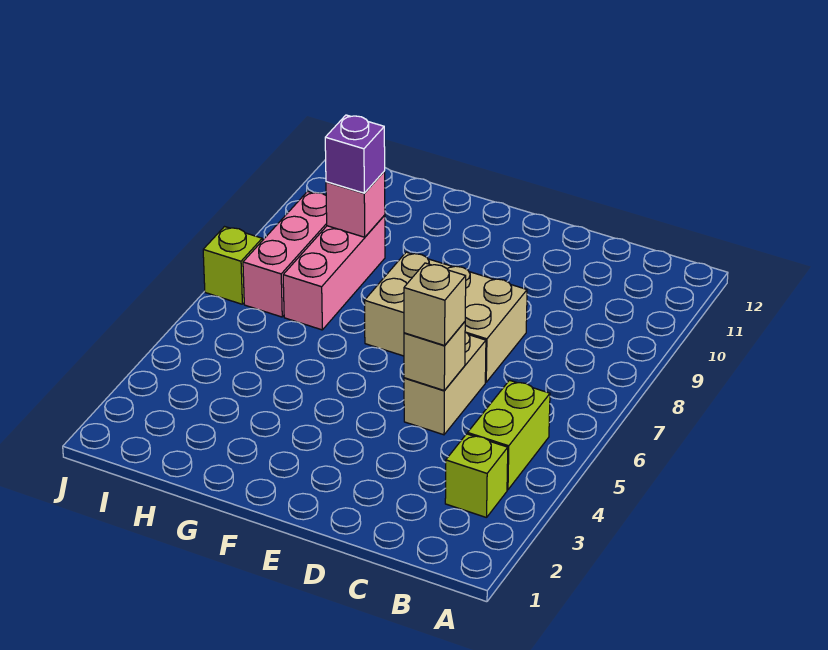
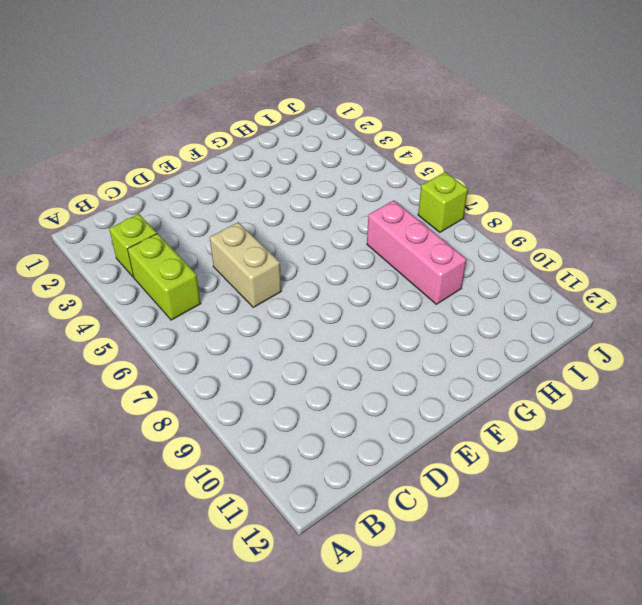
none -> tan brick D7:F8 level 1
none -> pink brick I7:I9 level 1

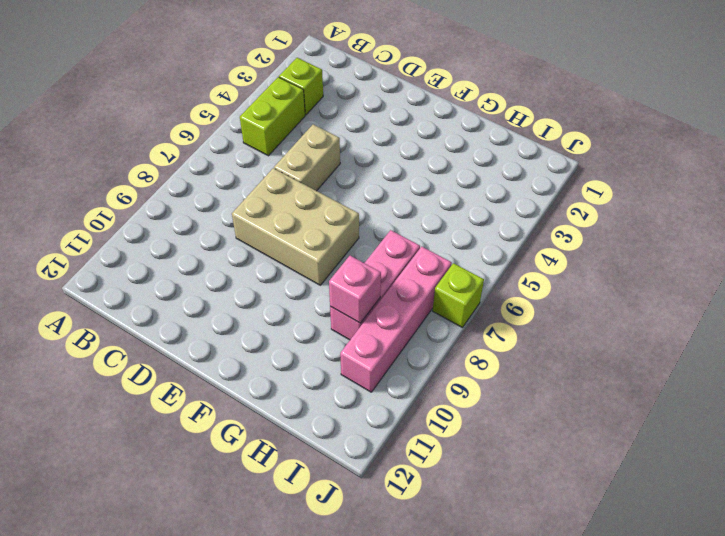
pink brick I7:I10 level 1 -> pink brick I7:I9 level 1
none -> tan brick D5 level 2
none -> tan brick D5 level 3

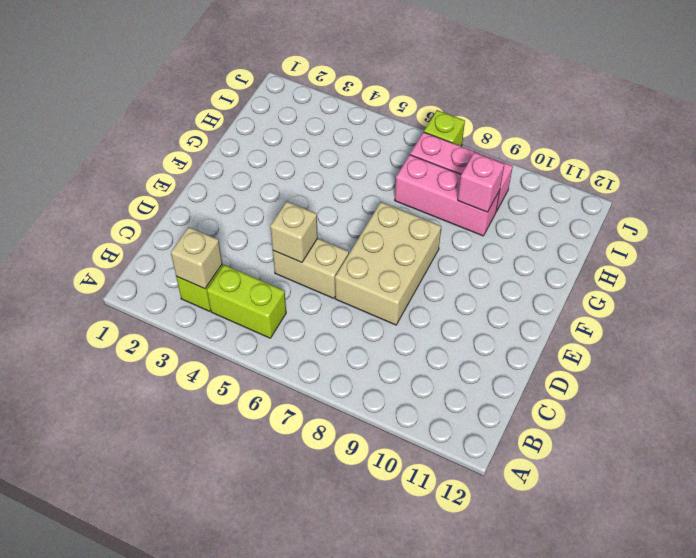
tan brick B3 level 2 -> tan brick D5 level 3
none -> purple brick H9 level 3

